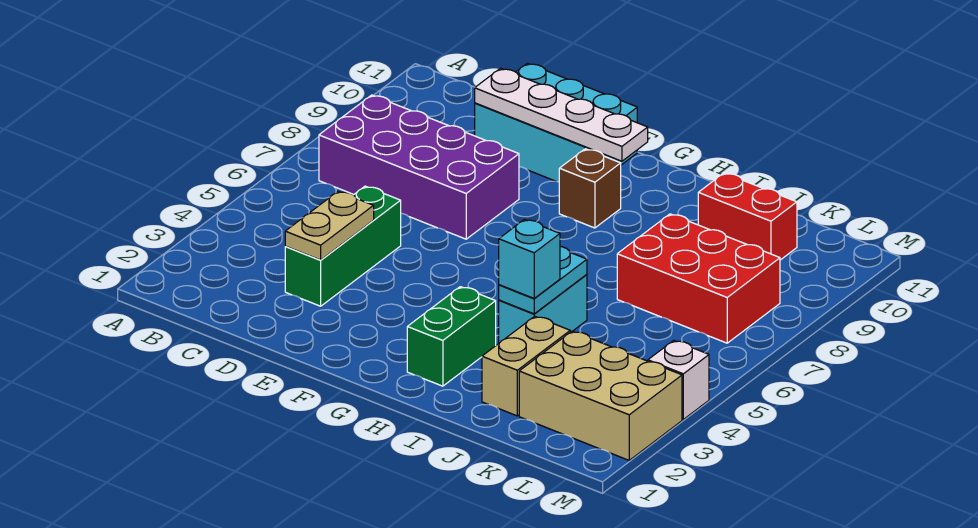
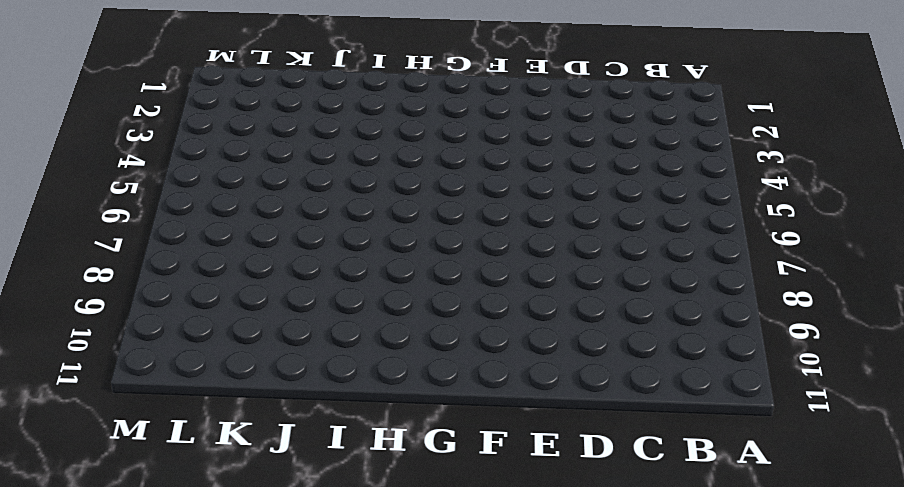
none -> purple brick B7:E8 level 1
none -> green brick D3:D5 level 1
none -> cyan brick D10:F11 level 1

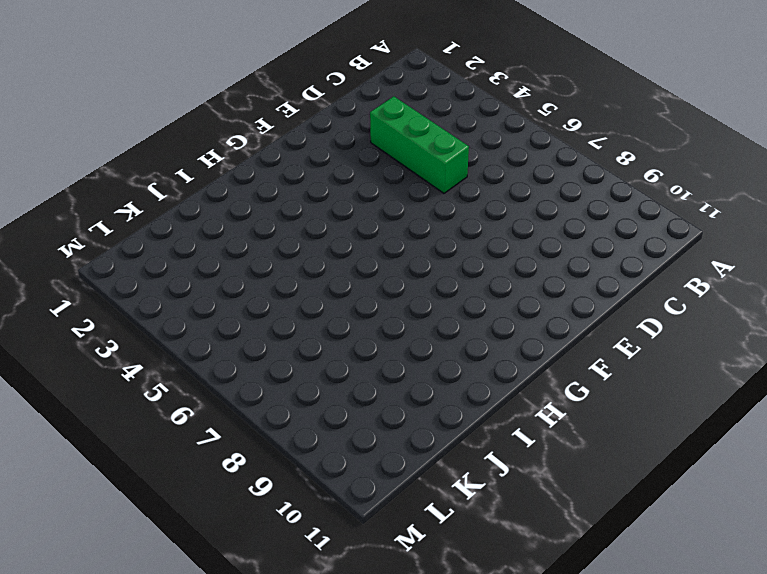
none -> purple brick B7:E8 level 1
none -> cyan brick D10:F11 level 1
none -> brown brick G9 level 1

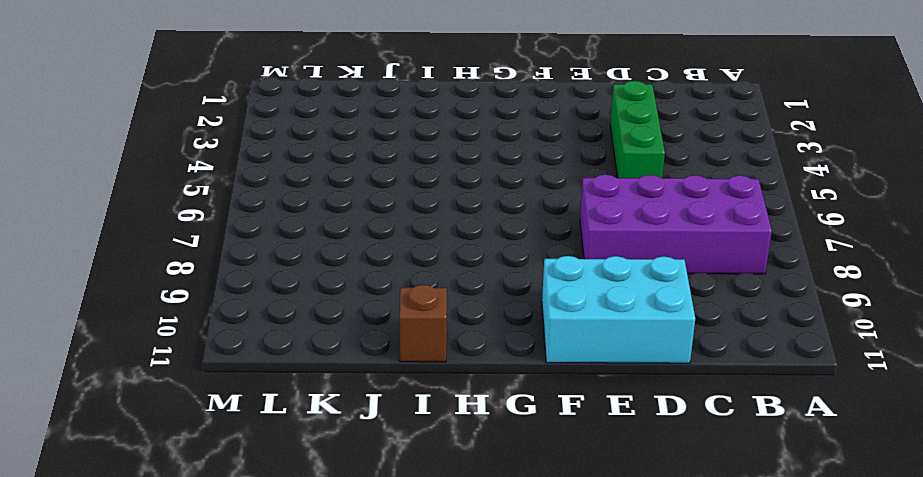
brown brick I11 level 1 -> brown brick G9 level 1
none -> green brick H2:H3 level 1
none -> cyan brick I4:I5 level 1
none -> tan brick J2:J3 level 1

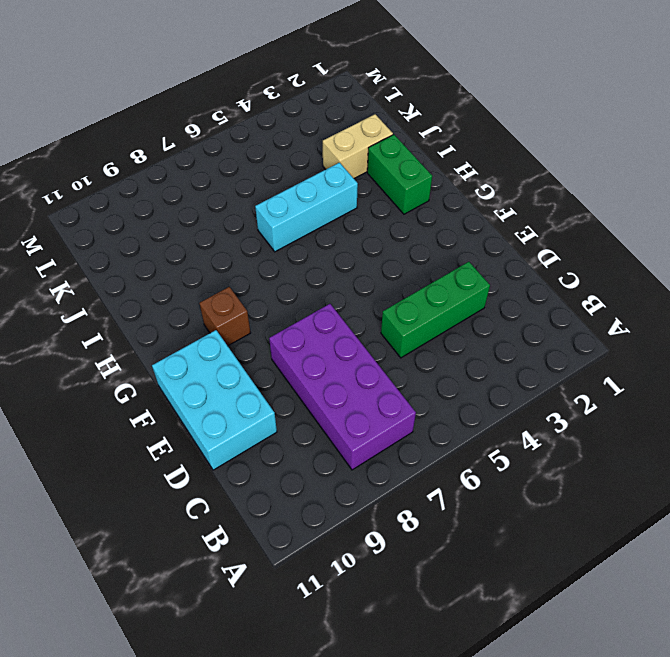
green brick H2:I2 level 1 -> green brick H2:H3 level 1
cyan brick I4:I6 level 1 -> cyan brick I4:I5 level 1
none -> red brick J7:L8 level 1
none -> red brick J10:K10 level 1
none -> tan brick K2:M3 level 1

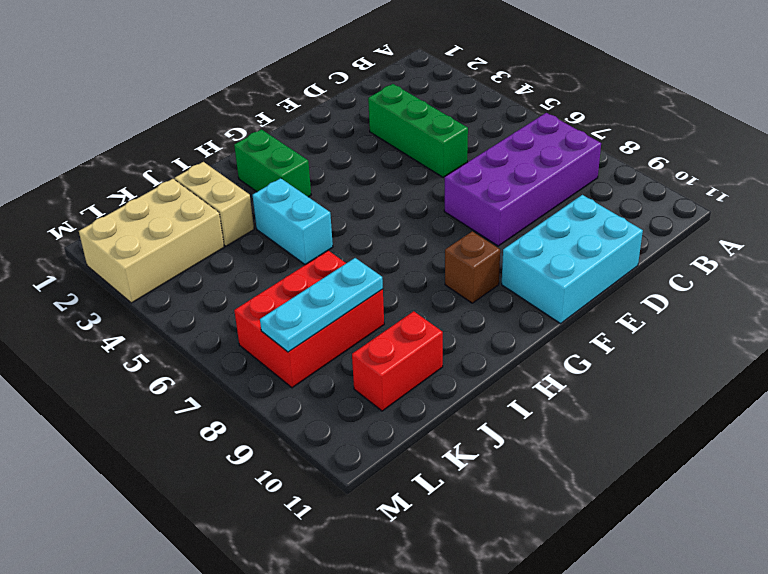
cyan plate J8:L8 level 2 -> none
none -> white brick M4 level 1
none -> tan plate D3:D4 level 2
none -> white plate D10:G10 level 2

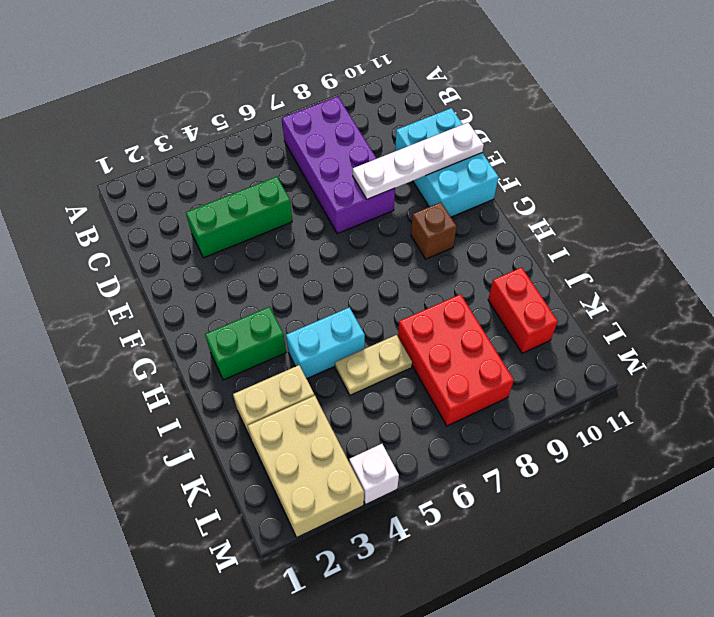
white plate E8:E11 level 2 -> white plate D10:G10 level 2
tan plate J5:J6 level 1 -> tan plate D3:D4 level 2
none -> cyan plate I4:I5 level 2
none -> cyan brick I4 level 3

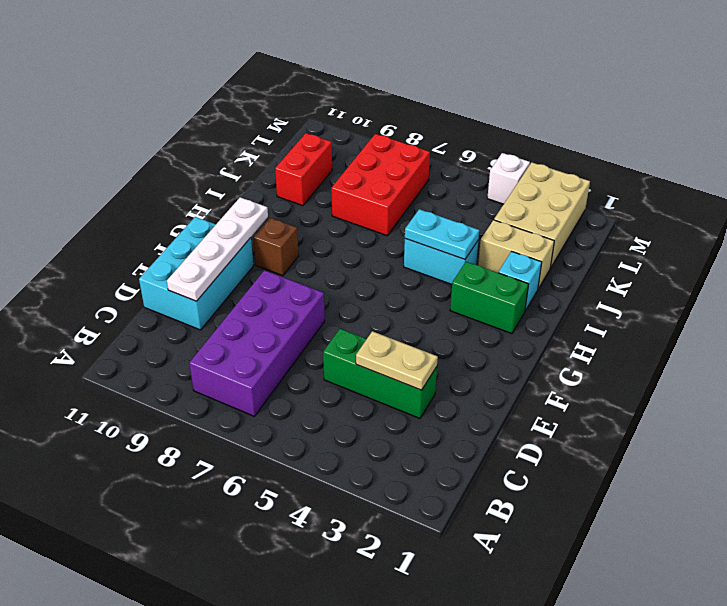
cyan brick I2 level 1 -> cyan brick I4 level 3

